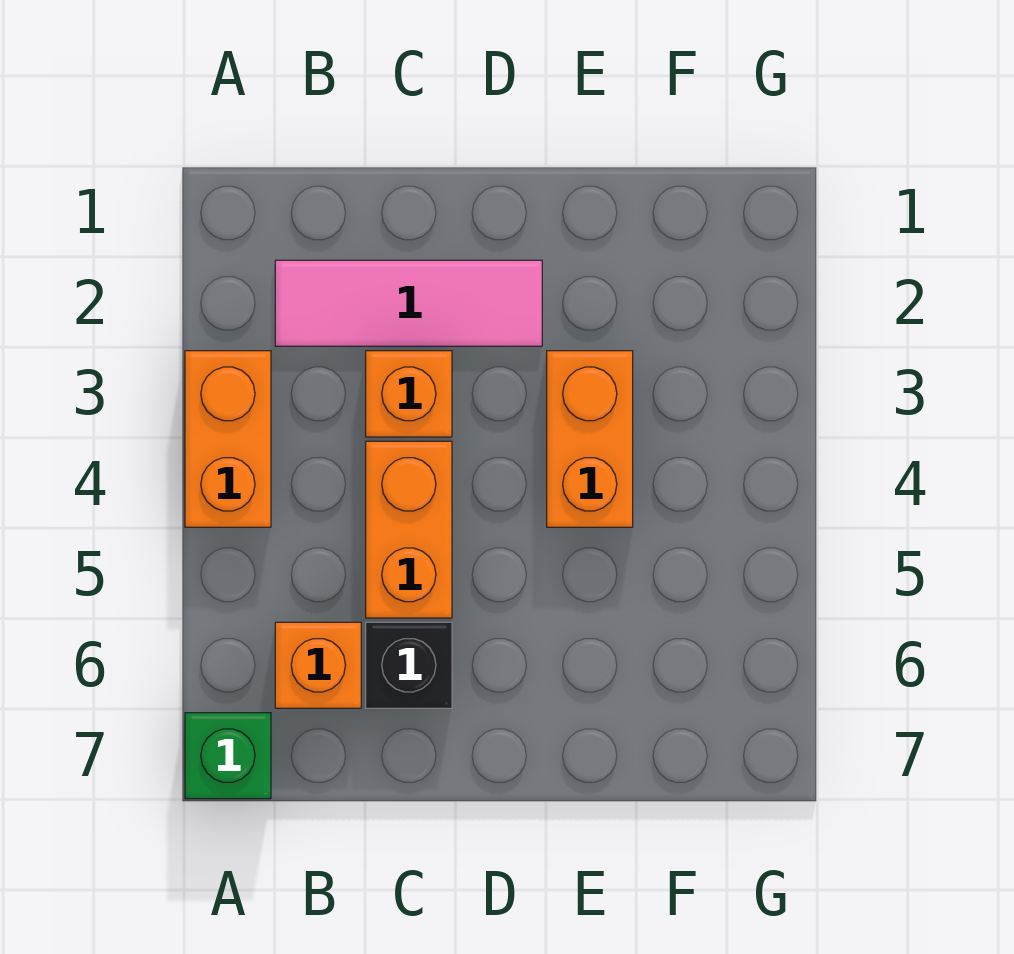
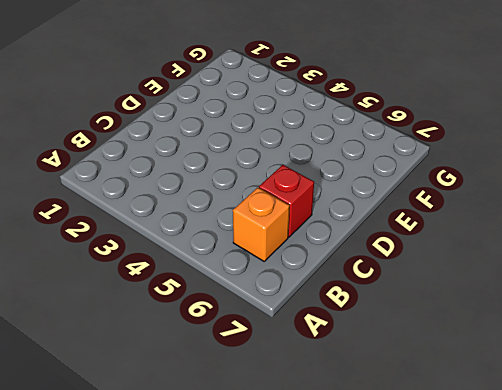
red brick C6 level 1 -> black brick C6 level 1
none -> orange brick A3:A4 level 1
none -> green brick A7 level 1

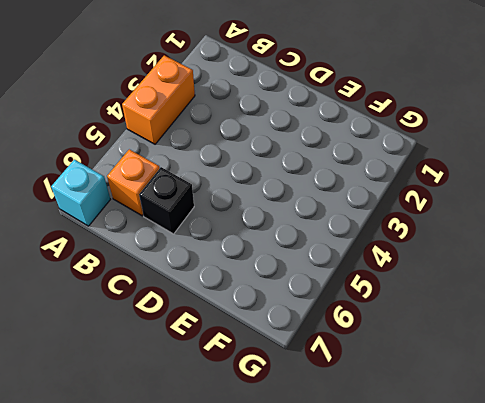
cyan brick A7 level 1 -> green brick A7 level 1
none -> pink tile B2:D2 level 1
none -> orange brick C3 level 1

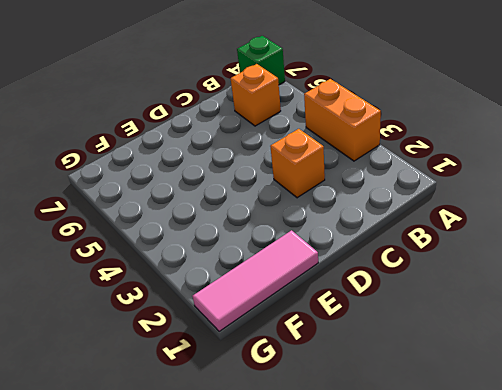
pink tile E1:G1 level 1 -> pink tile B2:D2 level 1
none -> orange brick C4:C5 level 1
none -> black brick C6 level 1

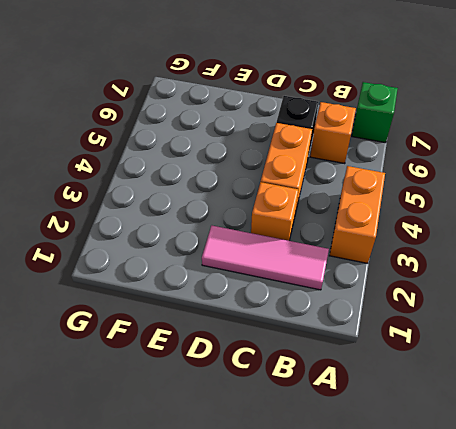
none -> orange brick E3:E4 level 1

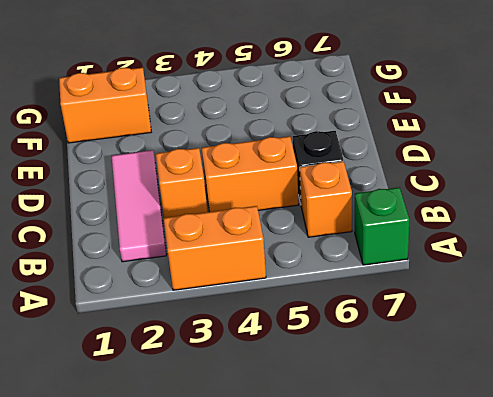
orange brick F1:F2 level 1 -> orange brick E3:E4 level 1

